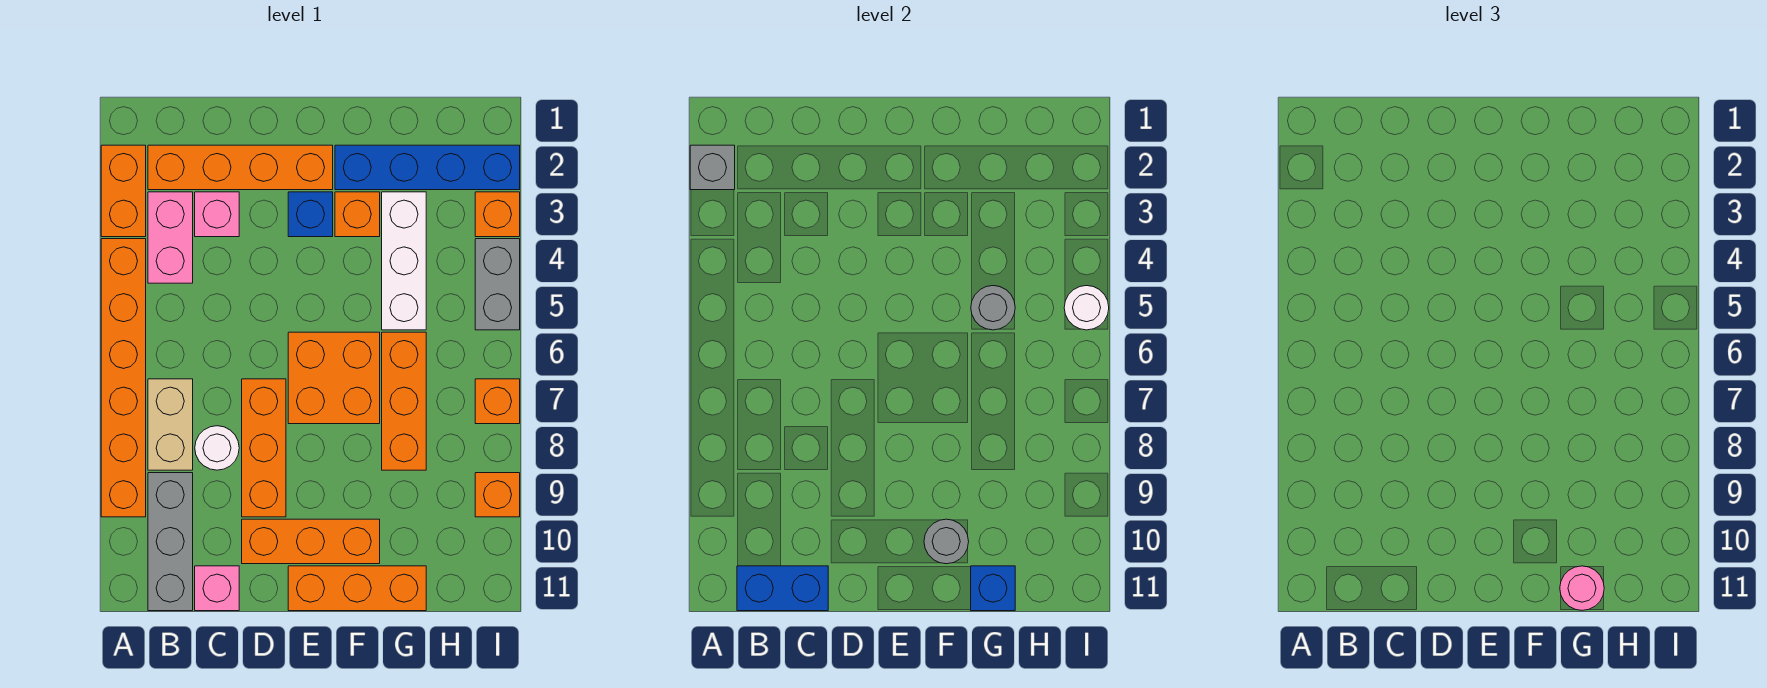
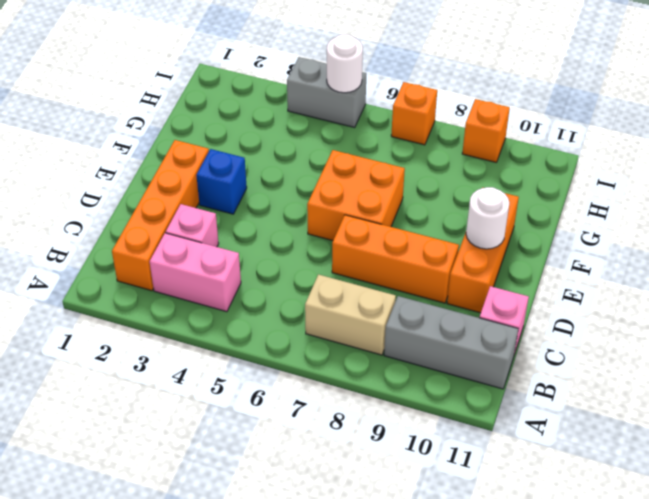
white round brick E10 level 2 -> white round brick C8 level 1
none -> orange brick A2:A3 level 1
none -> orange brick A4:A9 level 1
none -> orange brick E11:G11 level 1

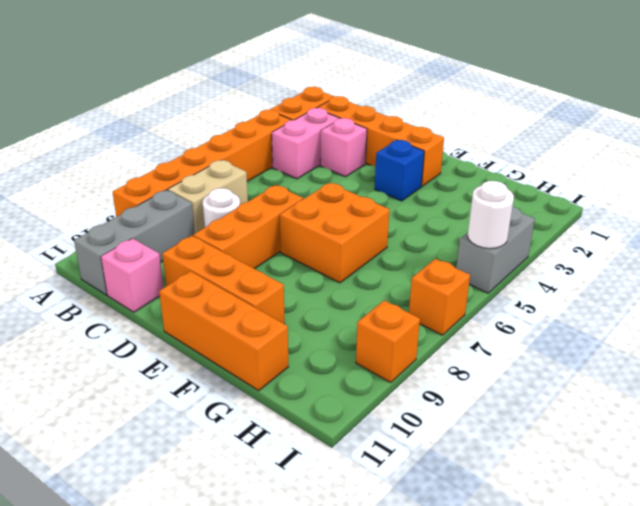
none -> blue brick F2:I2 level 1
none -> orange brick F3 level 1
none -> white brick G3:G5 level 1

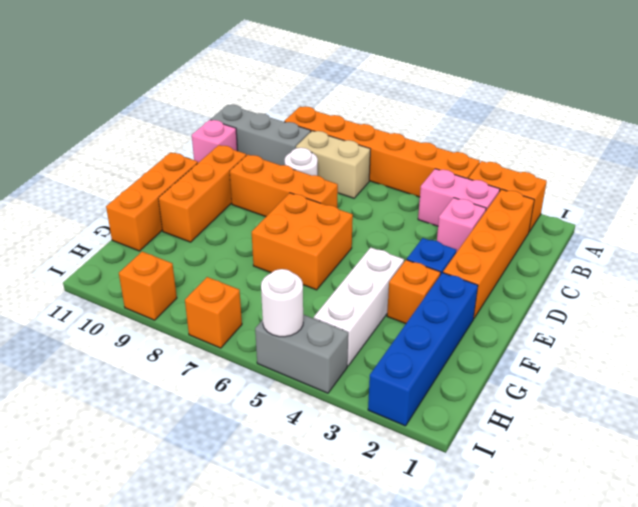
white brick F4:H4 level 1 -> white brick G3:G5 level 1
none -> orange brick G6:G8 level 1
none -> orange brick I3 level 1
none -> grey brick A2 level 2

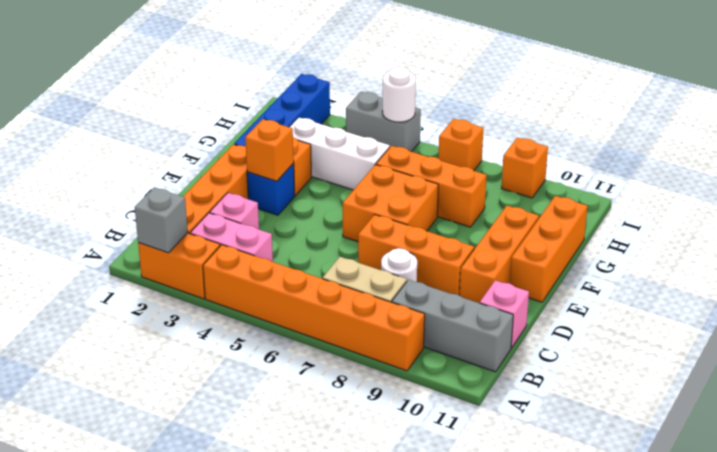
orange brick E3 level 2 -> orange brick I3 level 1
none -> blue brick B11:C11 level 2
none -> grey round brick F10 level 2
none -> grey round brick G5 level 2

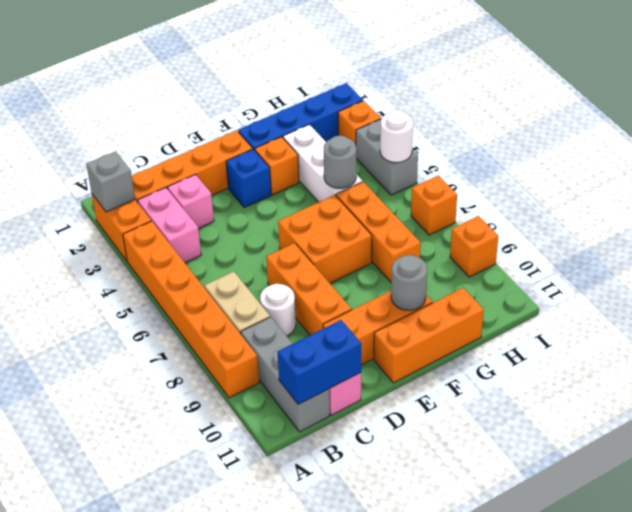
none -> blue brick G11 level 2
none -> pink round brick G11 level 3

